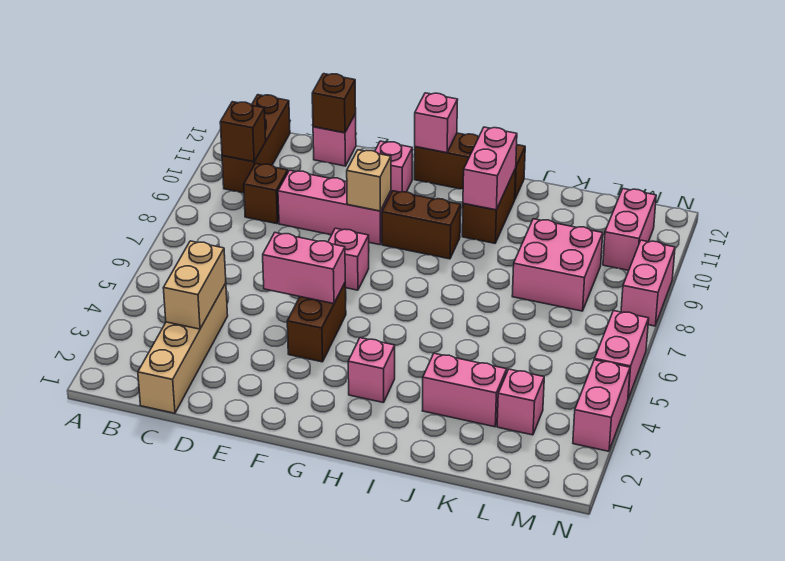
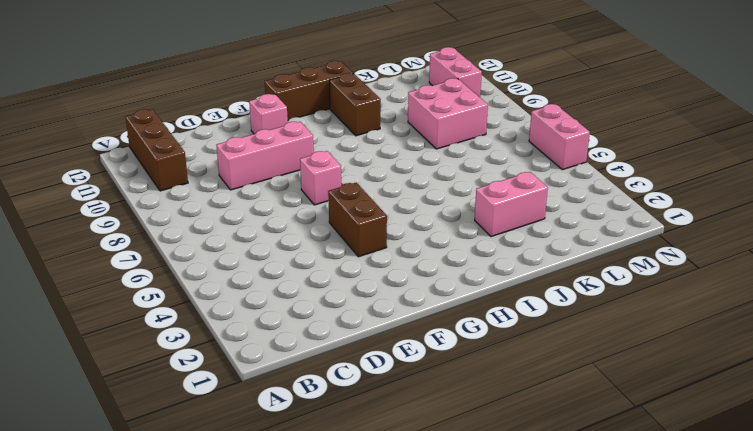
none -> tan brick C1:C4 level 1
none -> brown brick C9 level 1
none -> pink brick D12 level 1

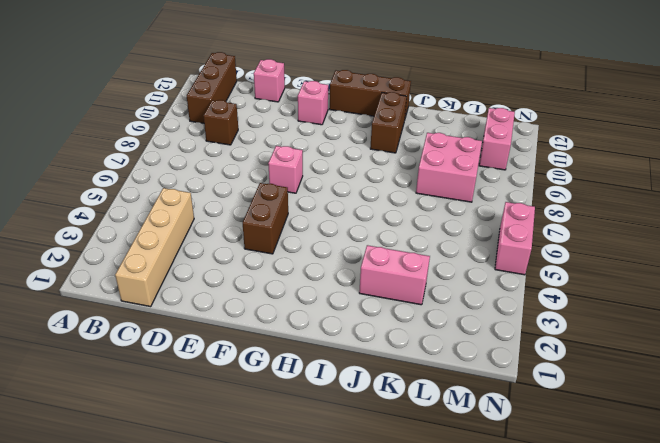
none -> pink brick D9:F9 level 1
none -> brown brick G9:H9 level 1
none -> pink brick H3 level 1

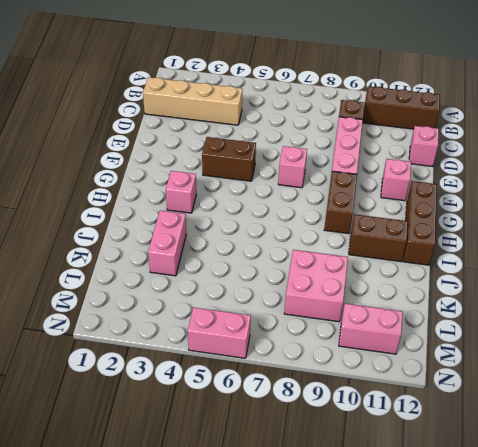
none -> pink brick L3 level 1
none -> pink brick N3:N4 level 1
none -> pink brick N8:N9 level 1

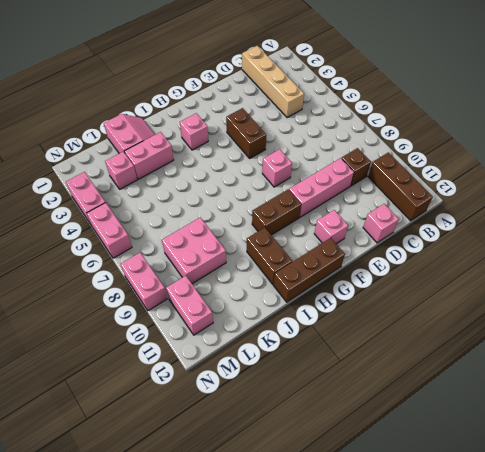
pink slope J1:K2 level 1 top K -> none
none -> brown brick B10 level 2
none -> tan brick C3:C4 level 2
none -> brown brick D12 level 2

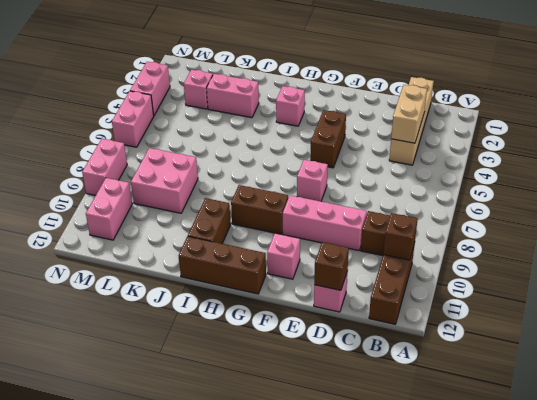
none -> pink brick E5:F5 level 2
none -> tan brick F9 level 2
none -> pink brick G12 level 2

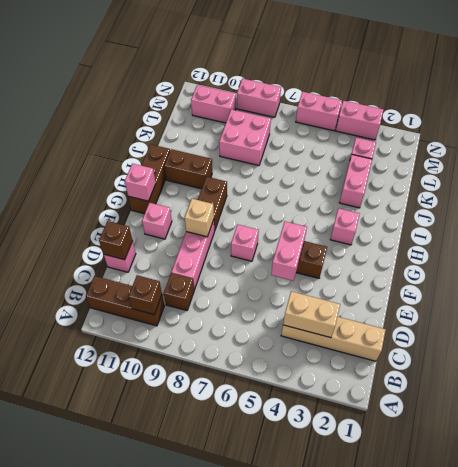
none -> pink brick I10:I11 level 2

